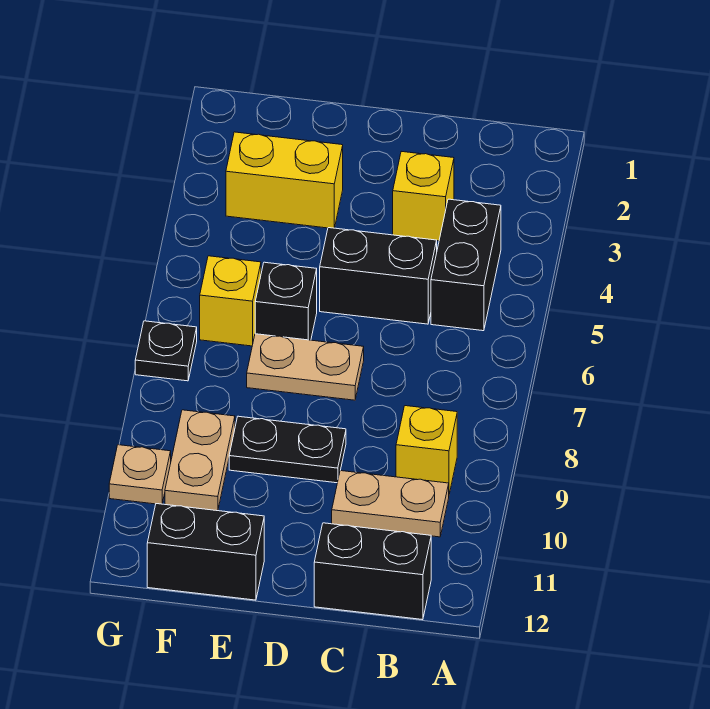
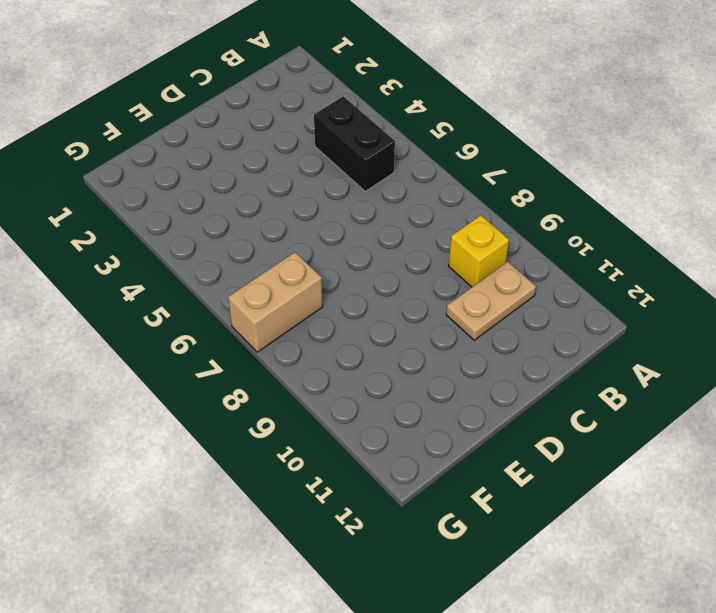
tan brick F7:G7 level 1 -> black plate G7 level 1
none -> black brick B12:C12 level 1
none -> yellow brick C3 level 1
none -> black brick C5:D5 level 1

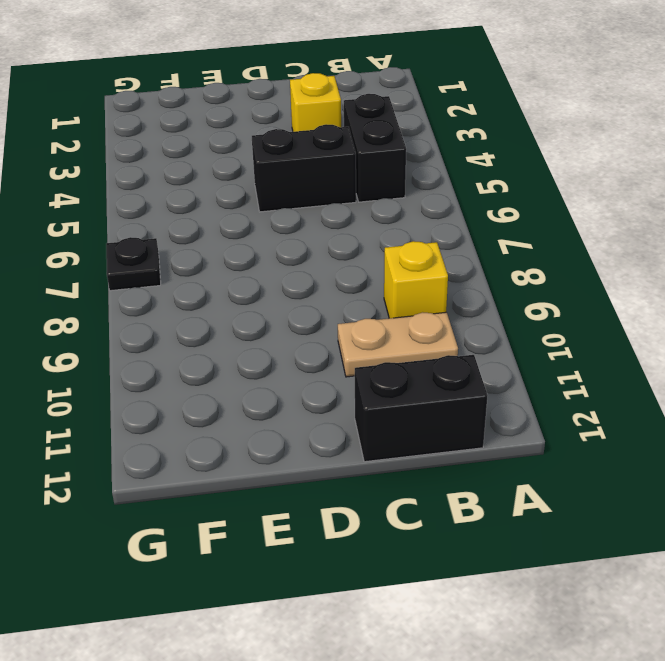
none -> tan plate D7:E7 level 1
none -> black plate D9:E9 level 1
none -> yellow brick E3:F3 level 1

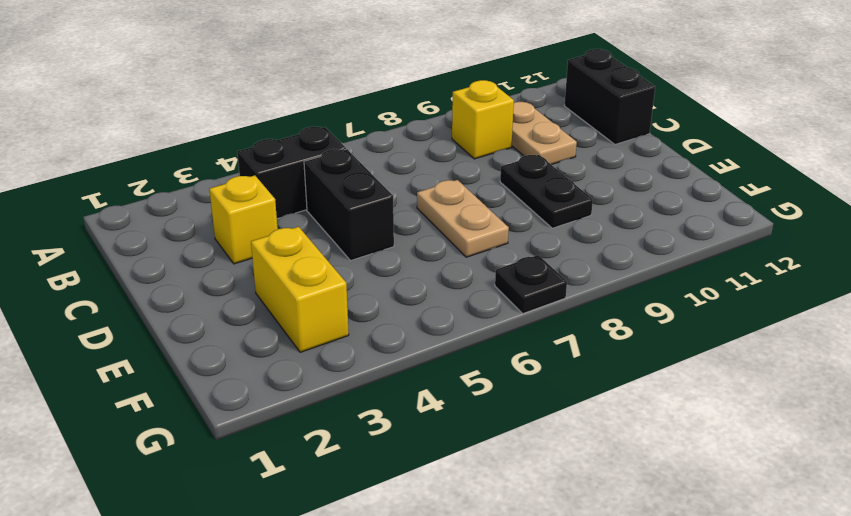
none -> black brick E6 level 1
none -> black brick E12:F12 level 1
none -> yellow brick F6 level 1

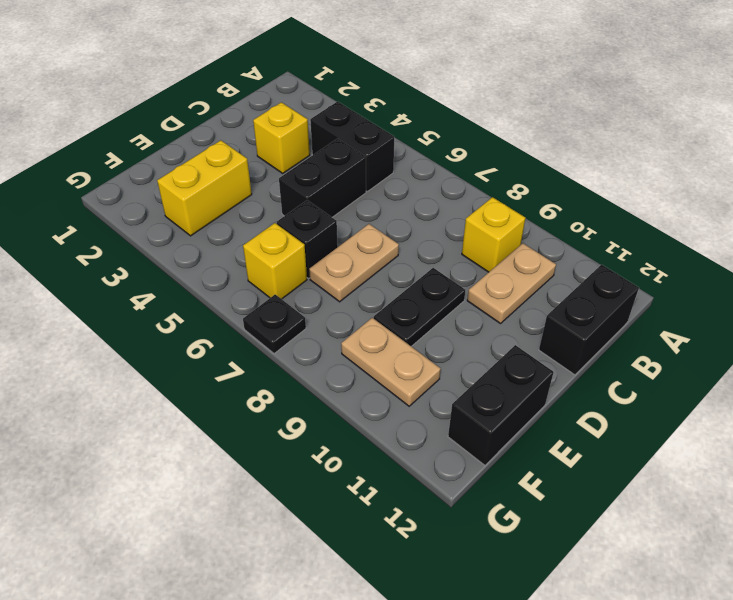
none -> tan plate G10 level 1

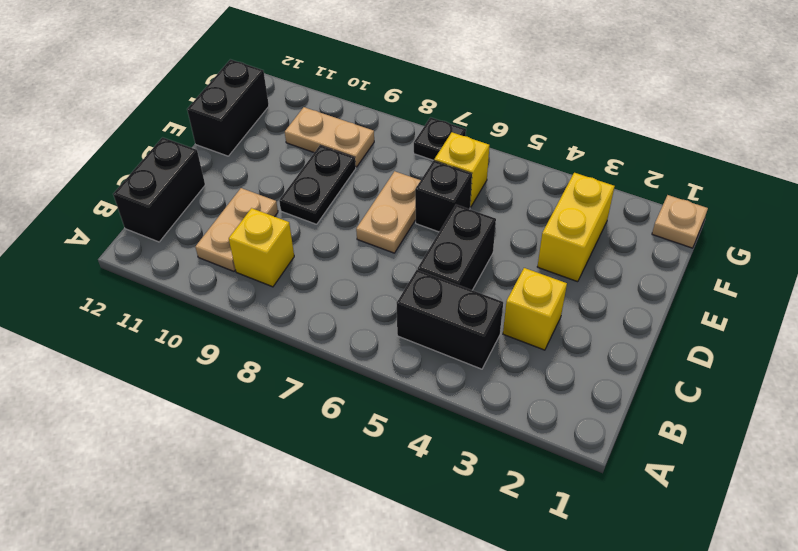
tan plate G1 level 1 -> tan plate G10 level 1

